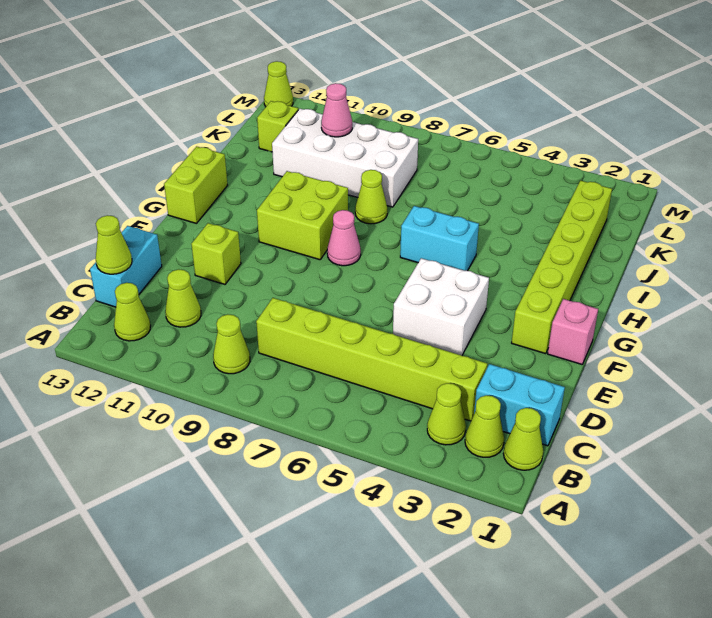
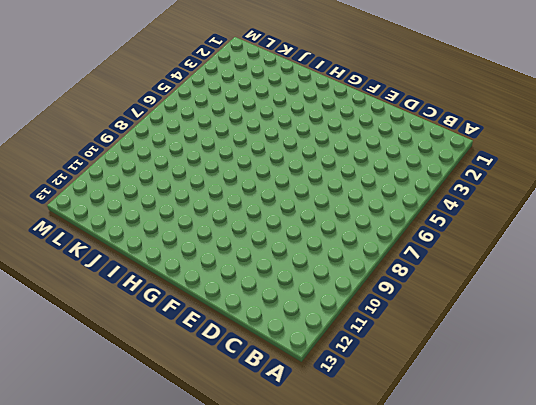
none -> lime cone B1 level 1
none -> lime cone B2 level 1
none -> lime cone B3 level 1

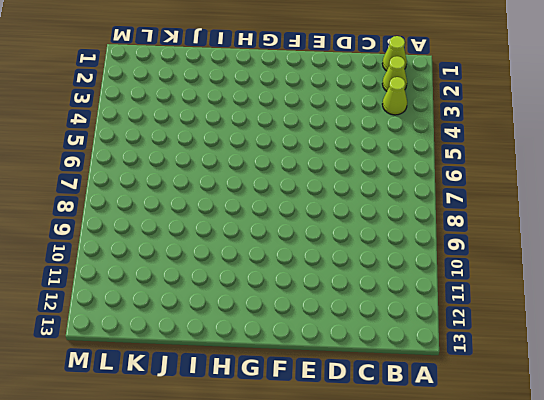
none -> lime cone B9 level 1
none -> lime cone B12 level 1
none -> cyan brick C1:C2 level 1

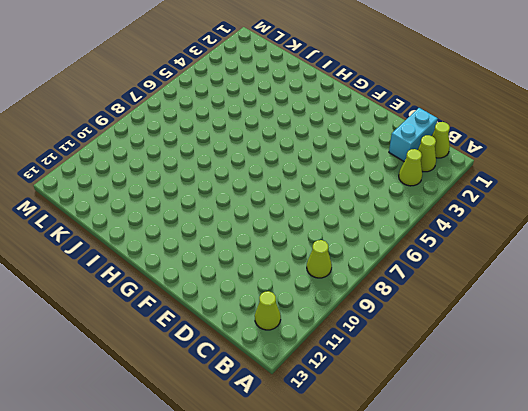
none -> lime brick C3:C8 level 1
none -> lime cone C11 level 1
none -> cyan brick C13:D13 level 1

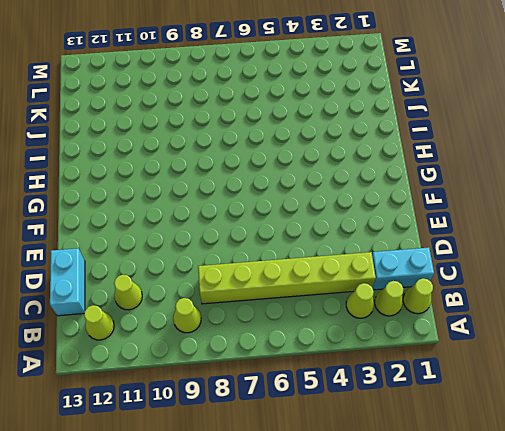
none -> white brick E4:F5 level 1
none -> lime brick E11 level 1
none -> pink brick F1 level 1

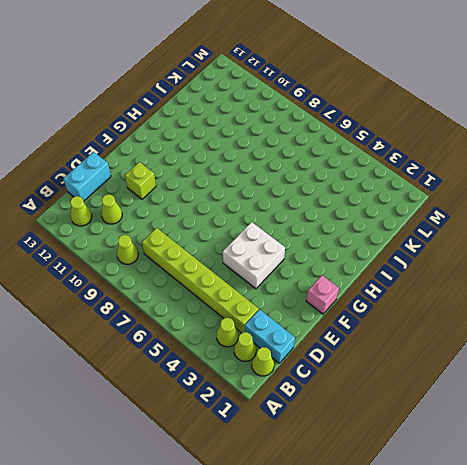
none -> lime brick F2:K2 level 1
none -> pink cone G8 level 1
none -> lime brick G9:H10 level 1

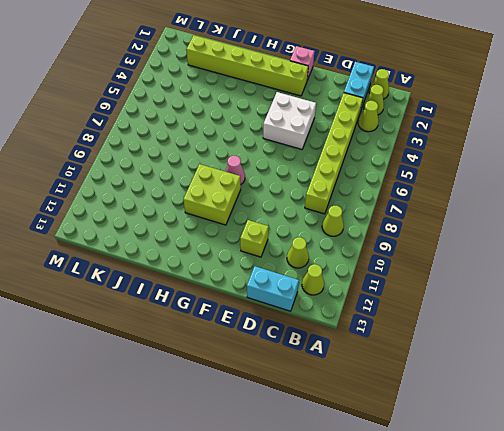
none -> lime brick G13:H13 level 1
none -> cyan brick H5:H6 level 1
none -> lime cone I8 level 1

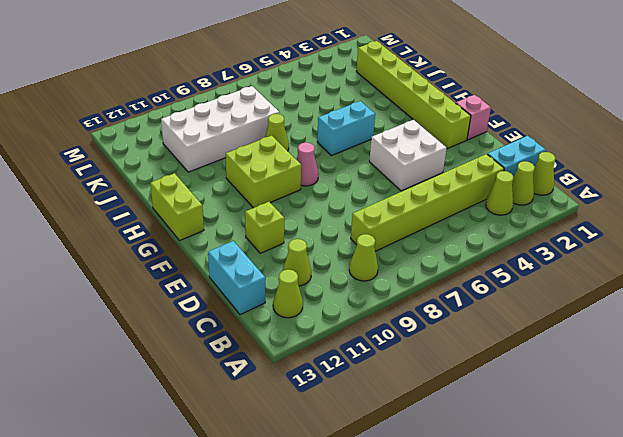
none -> lime brick K12 level 1
none -> lime cone M13 level 1
none -> lime cone C13 level 2

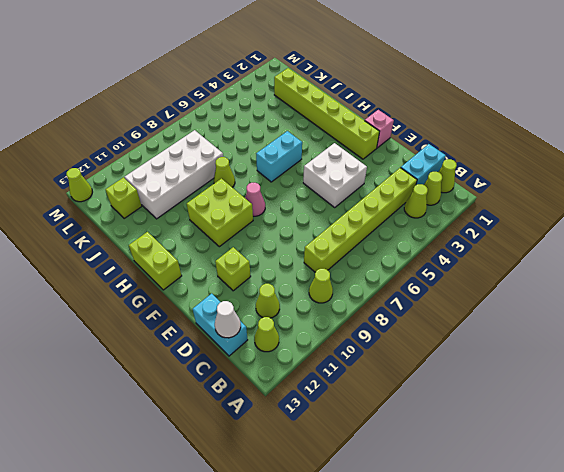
white cone C13 level 2 -> lime cone C13 level 2
none -> pink cone K10 level 2

